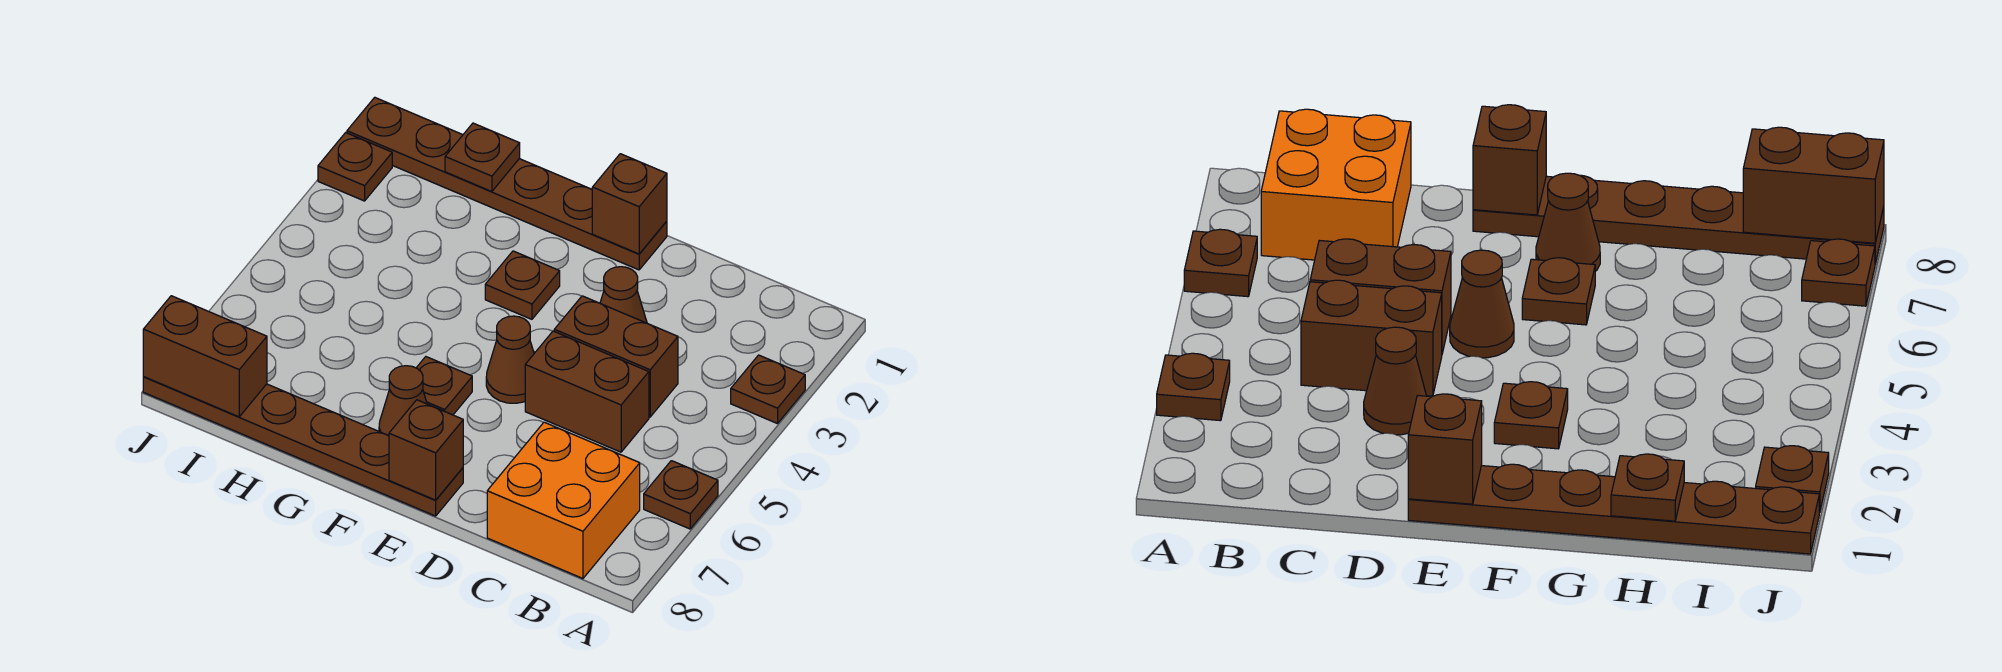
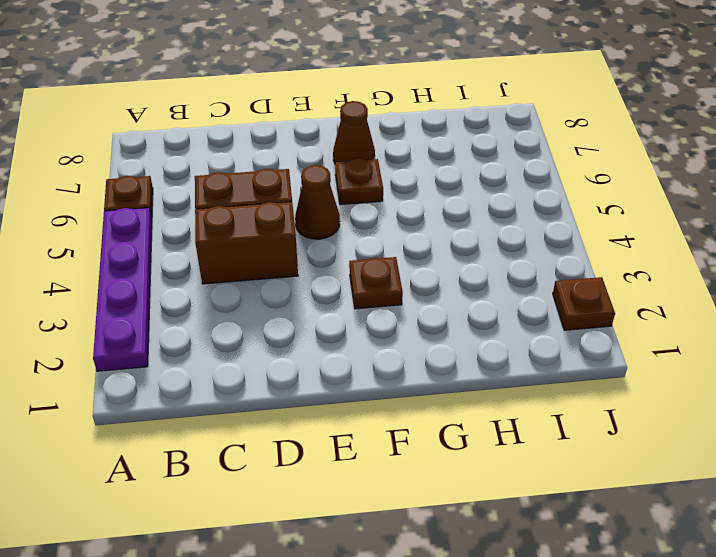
purple plate A2:A5 level 1 -> brown plate A3 level 1
none -> orange brick B7:C8 level 1
none -> brown cone D3 level 1
none -> brown plate E1:J1 level 1

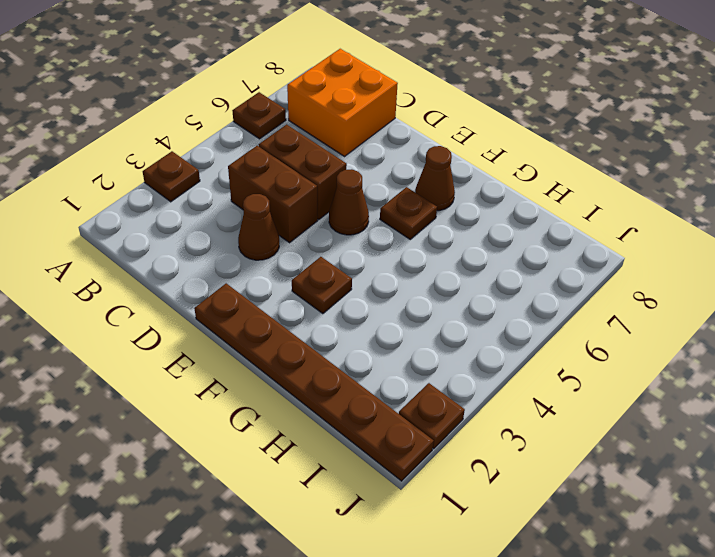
none -> brown plate E8:J8 level 1
none -> brown plate J7 level 1
none -> brown brick E1 level 2

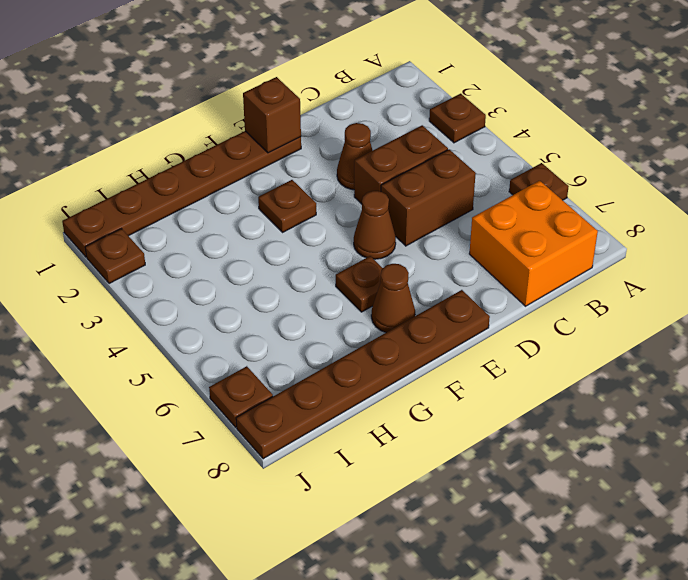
none -> brown brick E8 level 2
none -> brown plate H1 level 2
none -> brown brick I8:J8 level 2

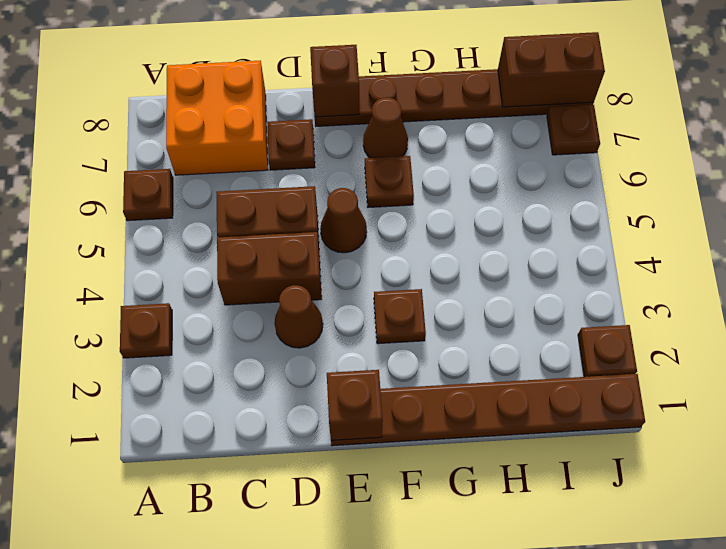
brown plate D7 level 1 -> brown plate H1 level 2

